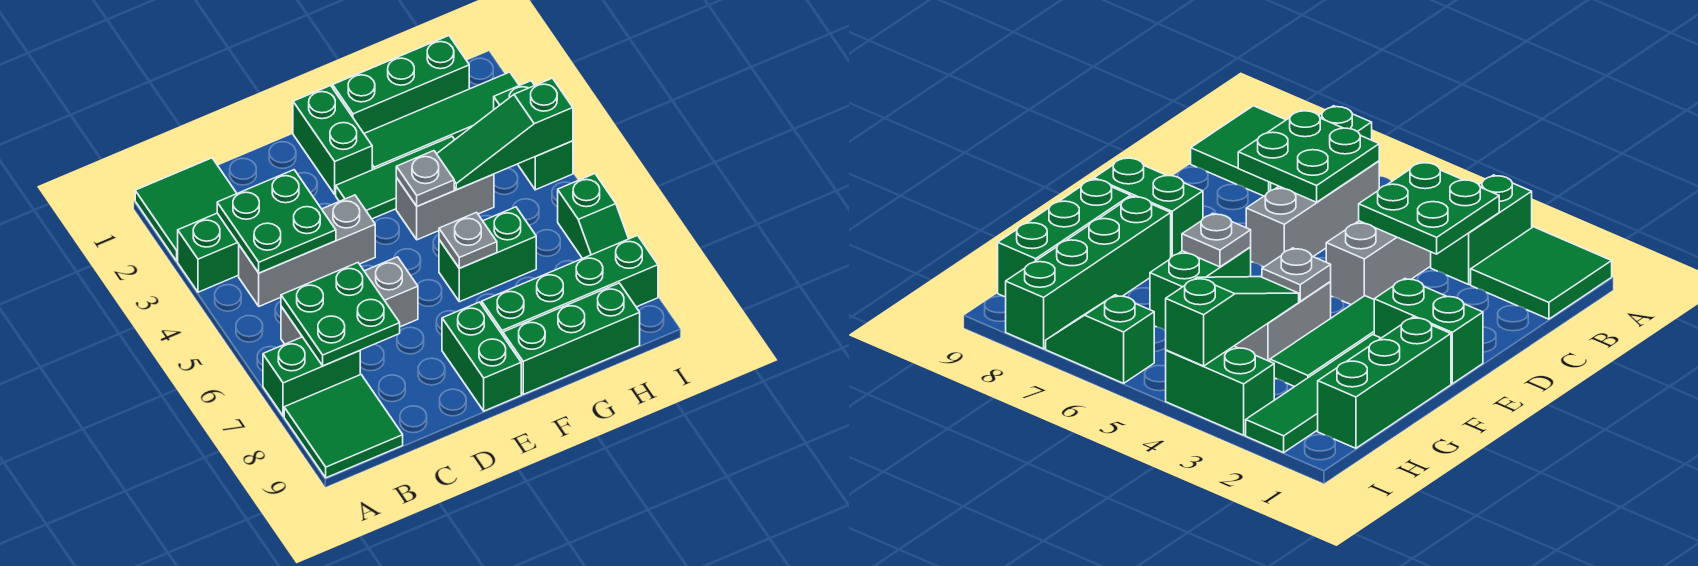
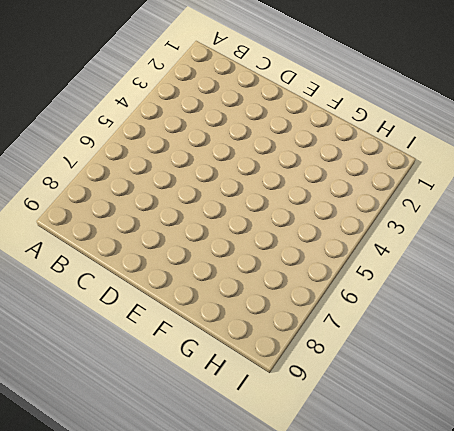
none -> green tile A1:B2 level 1
none -> green brick A3:B3 level 1
none -> green brick A7:B7 level 1

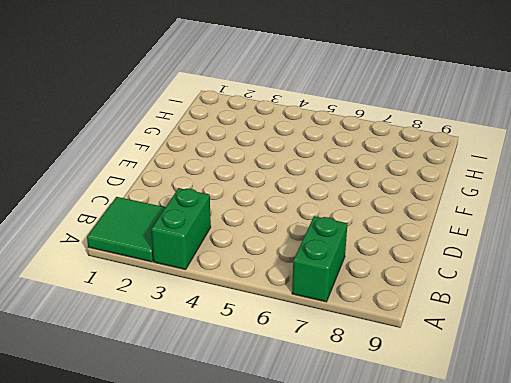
none -> green tile A8:B9 level 1
none -> grey brick B4:D4 level 1
none -> grey brick B6:D6 level 1

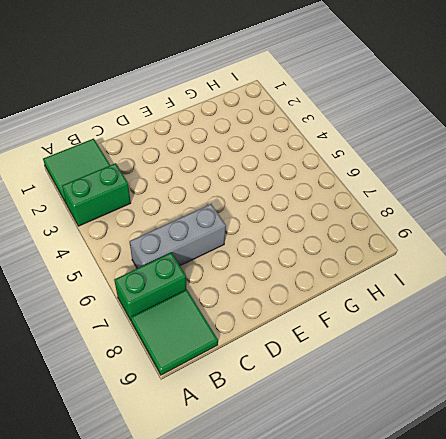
none -> grey brick B4:D4 level 1
none -> green brick E1:E2 level 1
none -> green tile E3:G3 level 1

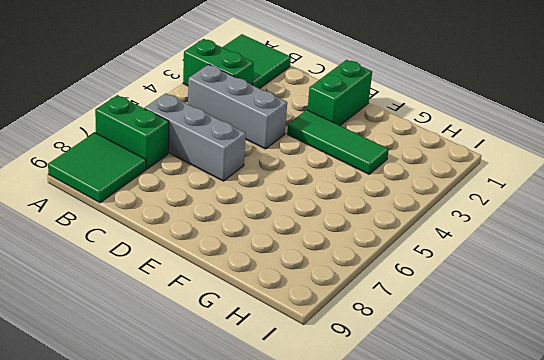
none -> green brick E8:E9 level 1
none -> green brick F1:H1 level 1
none -> green tile F2:I2 level 1

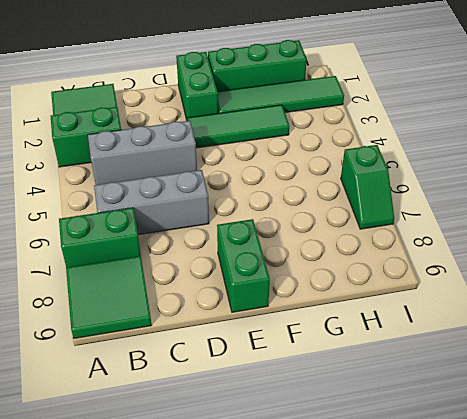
none -> grey brick F4:G4 level 1
none -> green brick F6:G6 level 1
none -> green brick F8:I8 level 1

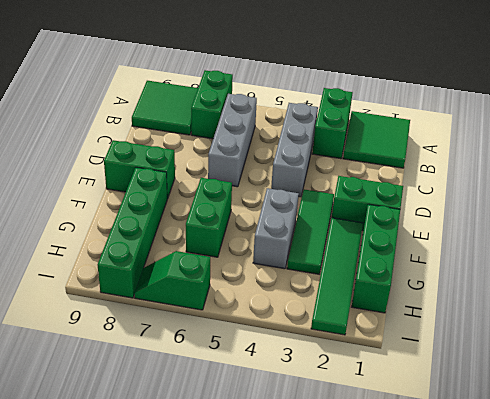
none -> green brick F9:H9 level 1
none -> green brick I3:I4 level 1
none -> green plate B3:C4 level 2

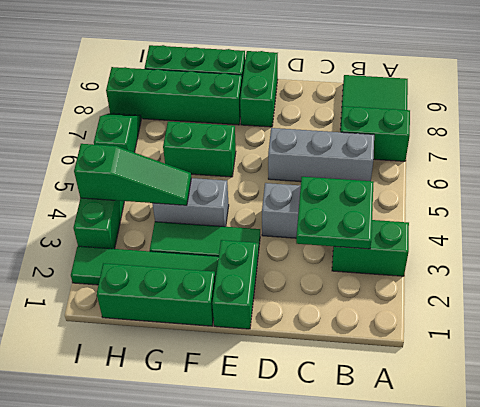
none -> green tile A1:B2 level 1
none -> green plate B6:C7 level 2
none -> grey plate F4 level 2

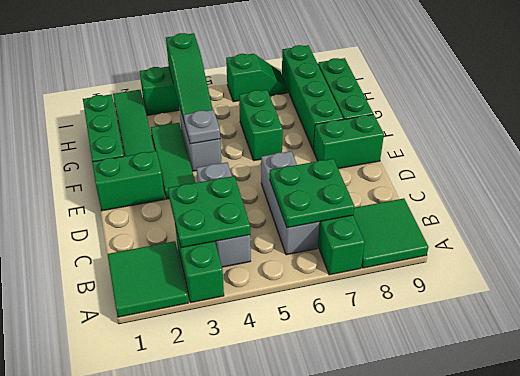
none -> grey plate F6 level 2

